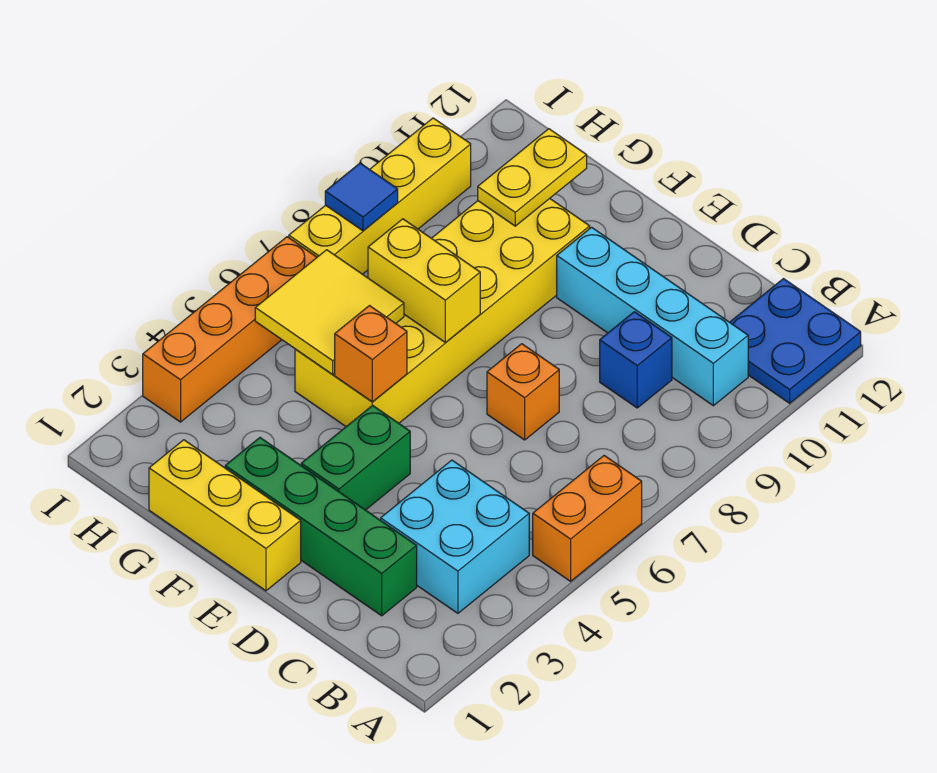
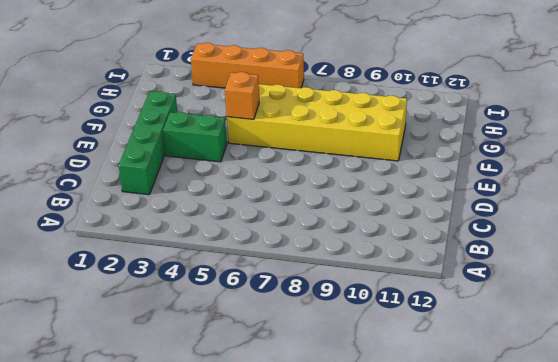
none -> orange brick A5:A6 level 1
none -> blue plate A11:B12 level 1
none -> cyan brick B3:C4 level 1

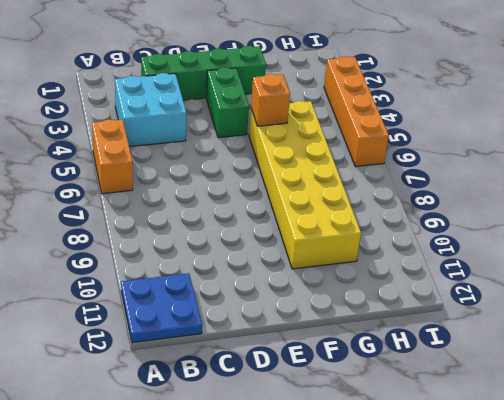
none -> cyan brick B10:E10 level 1
none -> blue brick C9 level 1
none -> orange brick D7 level 1

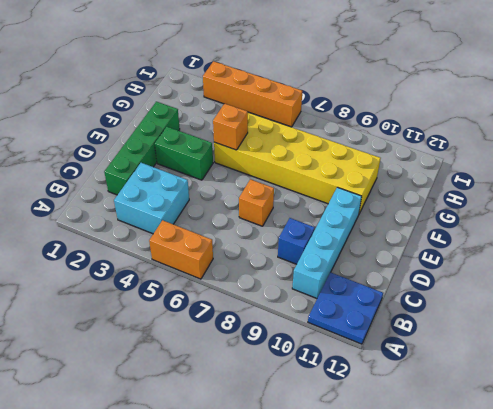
none -> yellow brick E1:G1 level 1
none -> yellow brick I7:I10 level 1
none -> yellow brick F7:G7 level 2

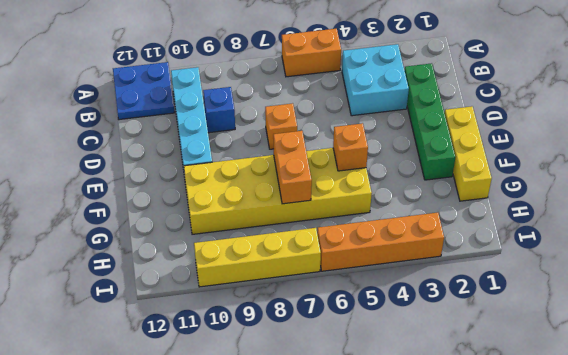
orange brick F7:G7 level 2 -> yellow brick F7:G7 level 2
none -> green brick E3:E4 level 1
none -> yellow tile G5:H6 level 2
none -> yellow plate G10:G11 level 2

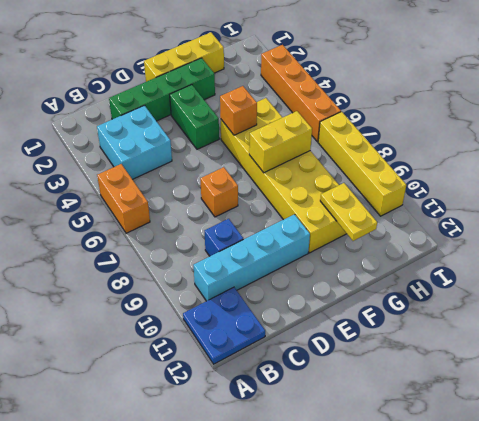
none -> yellow tile G5:H6 level 2
none -> blue tile I8 level 2

